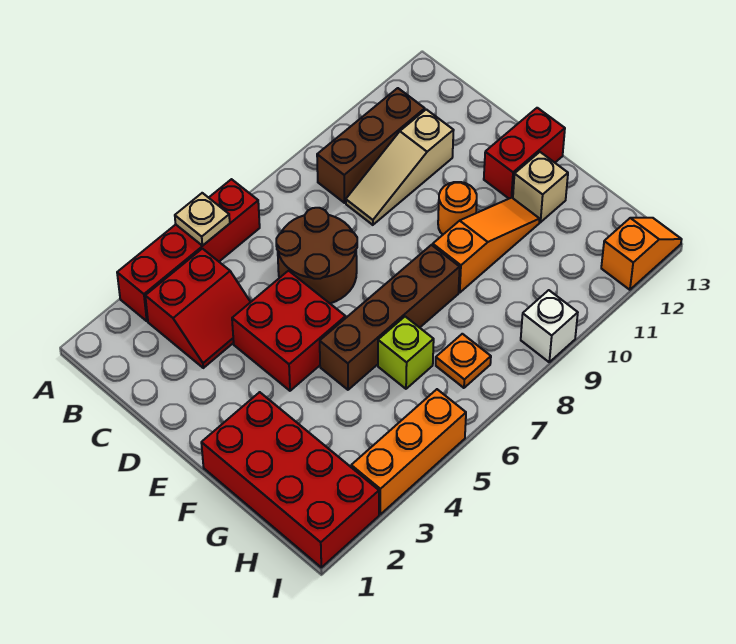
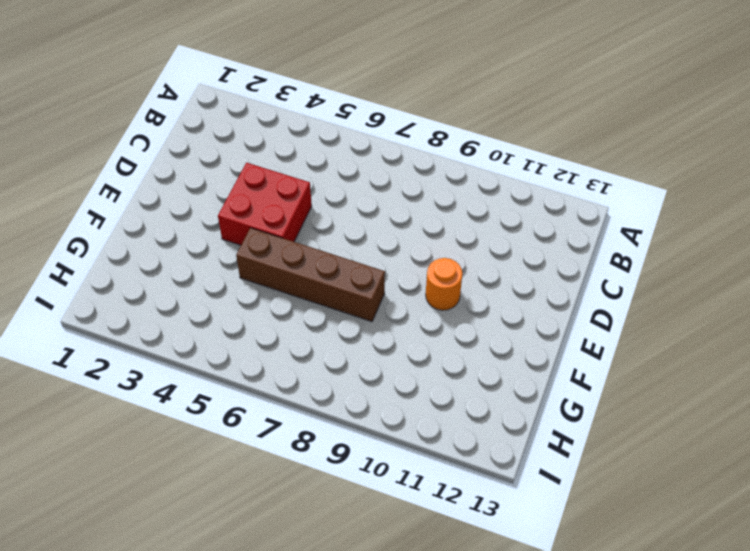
none -> red brick A3:A6 level 1
none -> red slope B3:C4 level 1 top B
none -> brown brick B9:B11 level 1

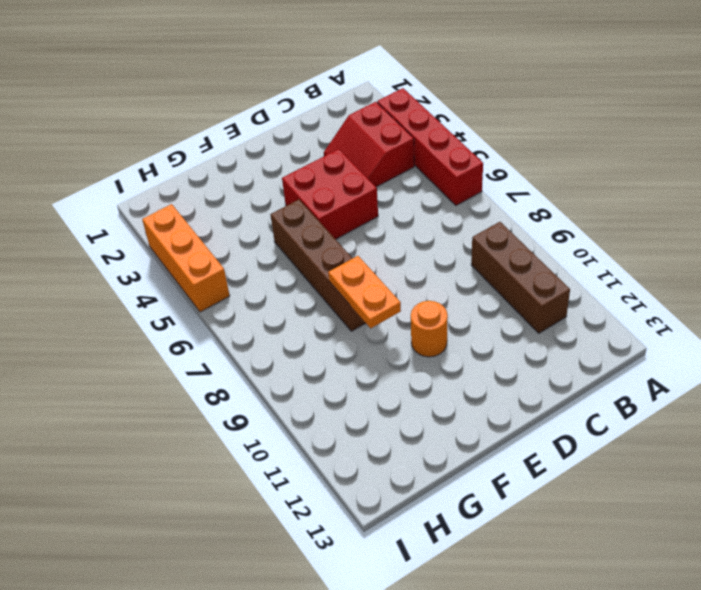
orange plate F8:F9 level 2 -> none
none -> brown round brick C6:D7 level 1
none -> tan slope C9:C11 level 1 top 11
none -> red brick E12:E13 level 1

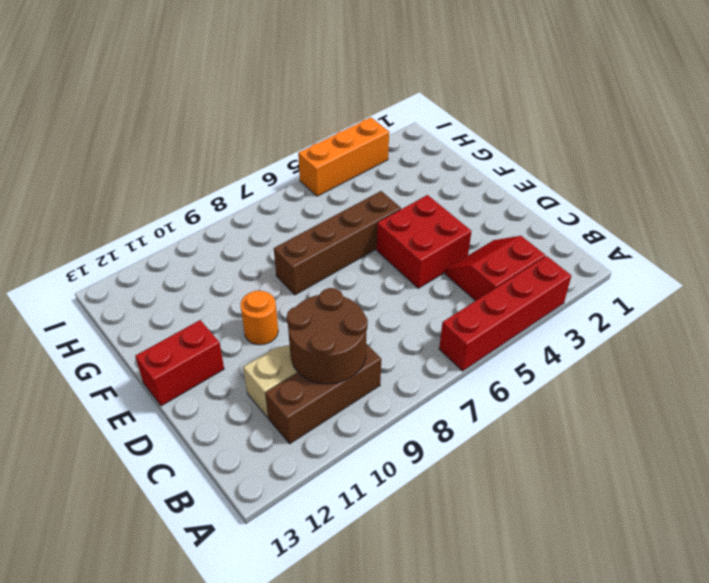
brown round brick B9:C10 level 2 -> brown round brick C6:D7 level 1
none -> red brick F1:I2 level 1
none -> orange slope F9:F11 level 1 top 9
none -> tan brick F12 level 1

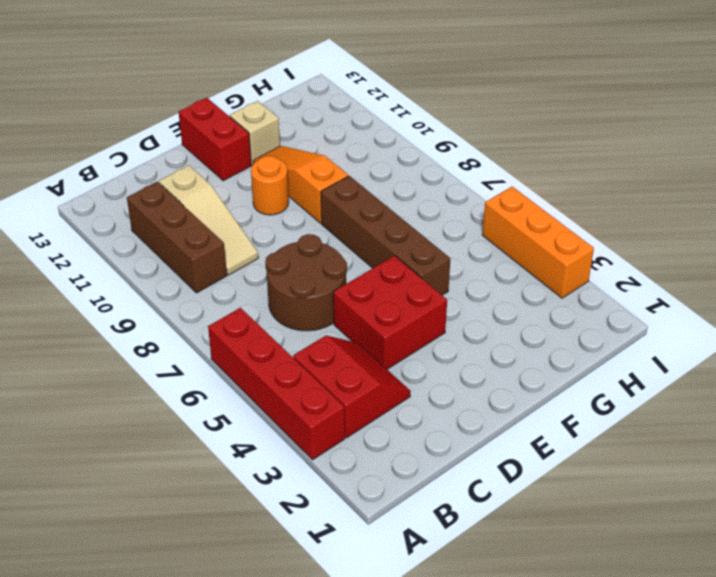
none -> red brick F1:I2 level 1
none -> lime brick G6 level 1
none -> orange plate H7 level 1

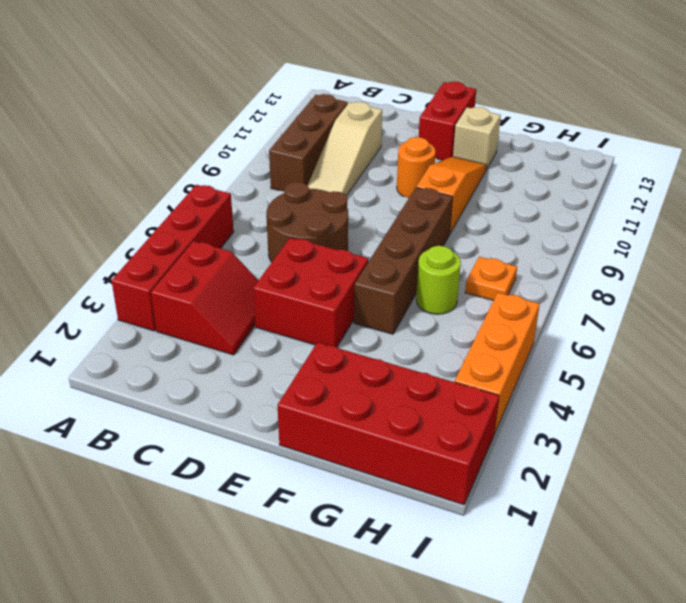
lime round brick G6 level 1 -> lime brick G6 level 1
none -> white brick I9 level 1
none -> orange slope I12:I13 level 1 top 12
none -> tan plate A5 level 2

